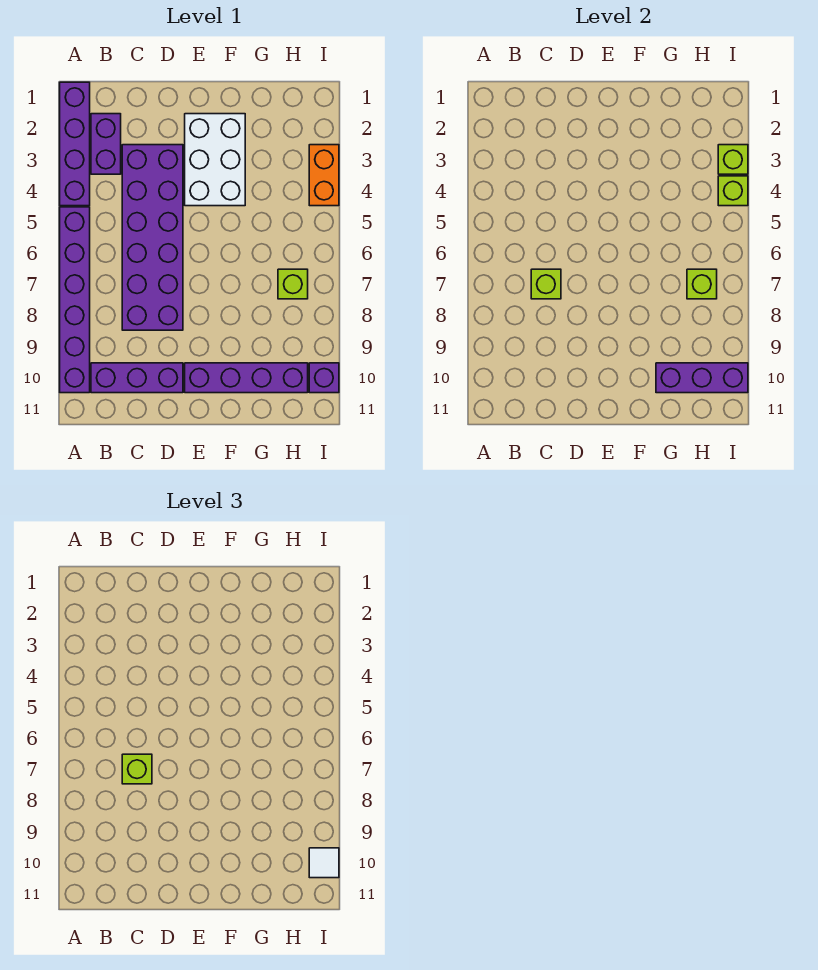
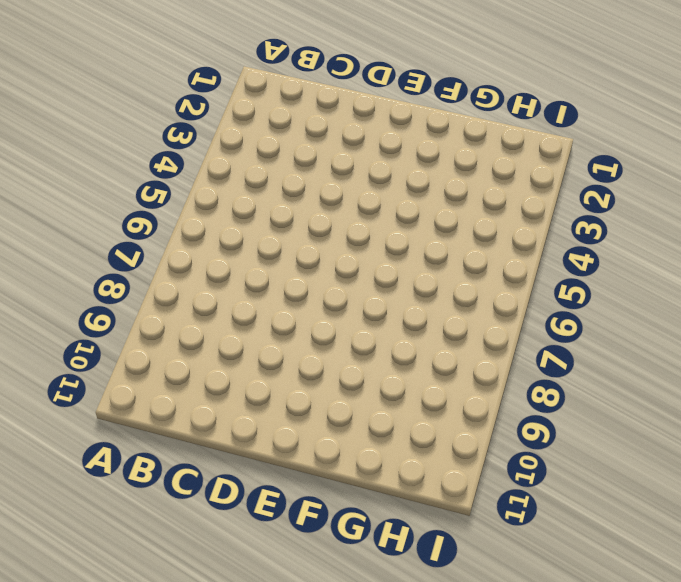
none -> purple brick A1:A4 level 1
none -> purple brick A5:A10 level 1
none -> purple brick B2:B3 level 1

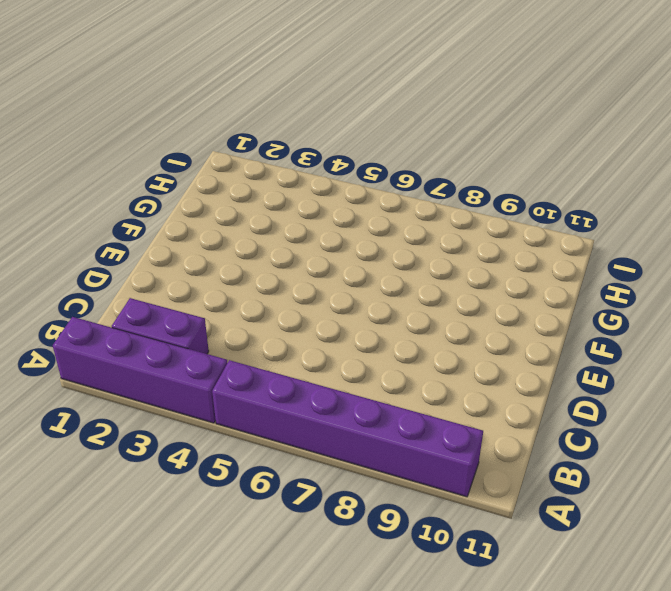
none -> purple brick B10:D10 level 1
none -> purple brick C3:D8 level 1
none -> white brick E2:F4 level 1

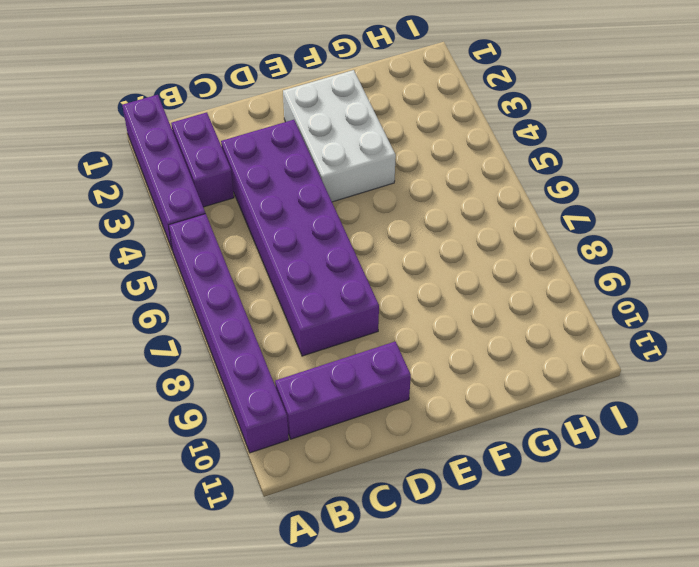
none -> purple brick E10:H10 level 1
none -> lime brick H7 level 1
none -> orange brick I3:I4 level 1

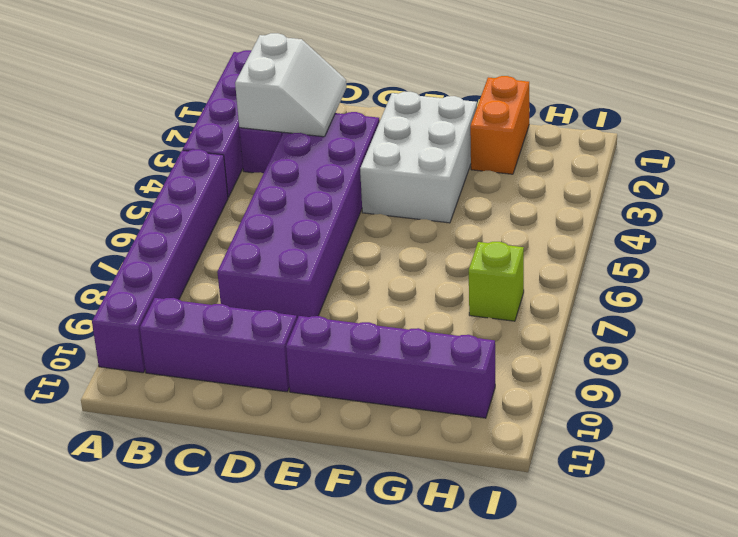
white slope B2:C3 level 2 top B -> none
orange brick G1:G2 level 1 -> orange brick I3:I4 level 1
none -> purple brick I10 level 1
none -> lime brick C7 level 2
none -> purple brick G10:I10 level 2

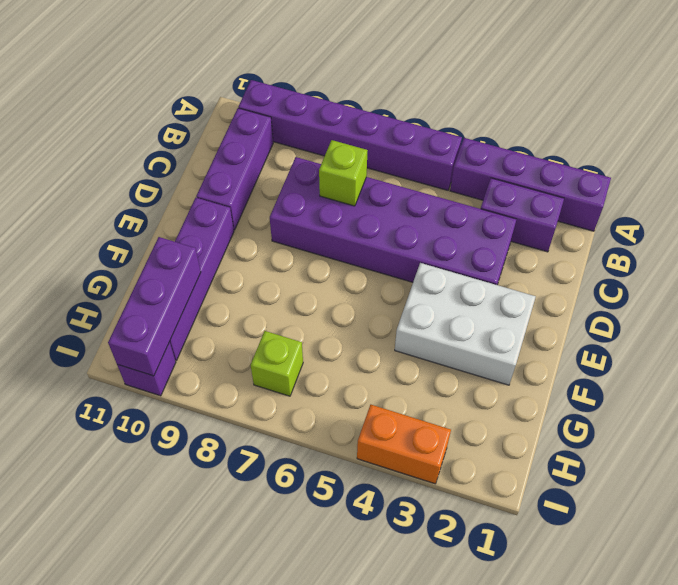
none -> lime brick H7 level 2
none -> lime brick I3 level 2
none -> lime brick I4 level 2

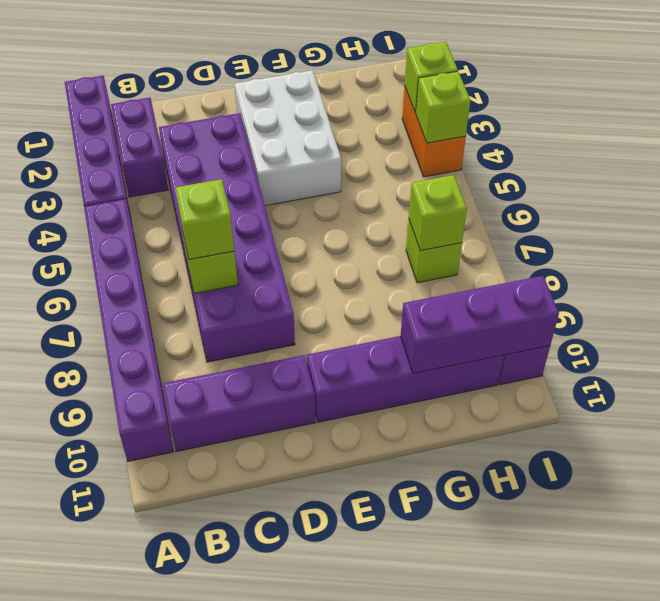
none -> white tile I10 level 3

